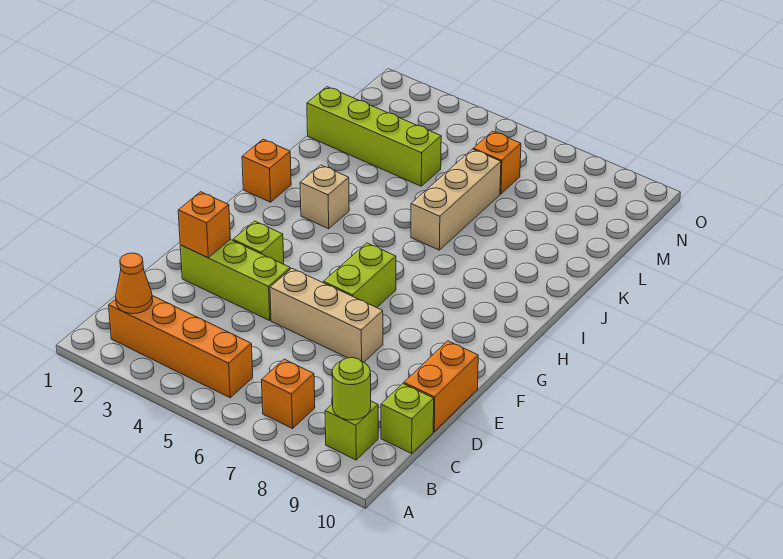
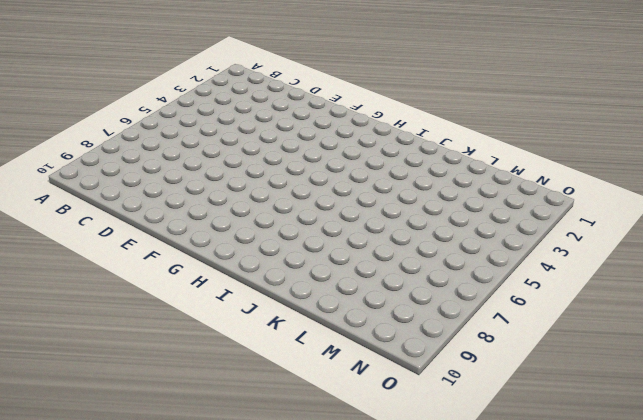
none -> orange brick B2:B5 level 1
none -> orange brick B7 level 1
none -> lime brick B9 level 1

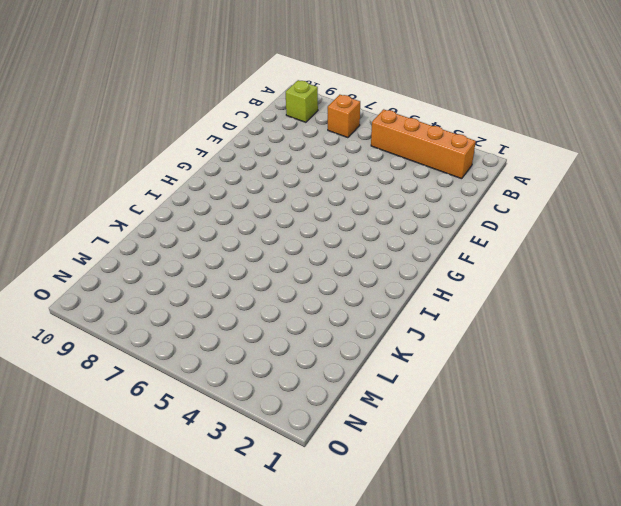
none -> lime brick C10 level 1
none -> orange brick D10:E10 level 1
none -> lime brick E2:E4 level 1

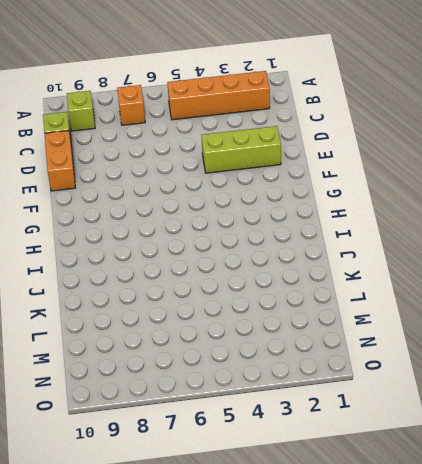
none -> tan brick E5:E7 level 1
none -> lime brick F3 level 1
none -> lime brick F6:G6 level 1

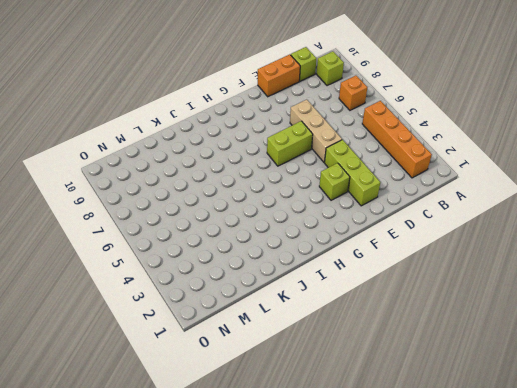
none -> orange brick I1 level 1
none -> tan brick I3 level 1
none -> tan brick J6:L6 level 1

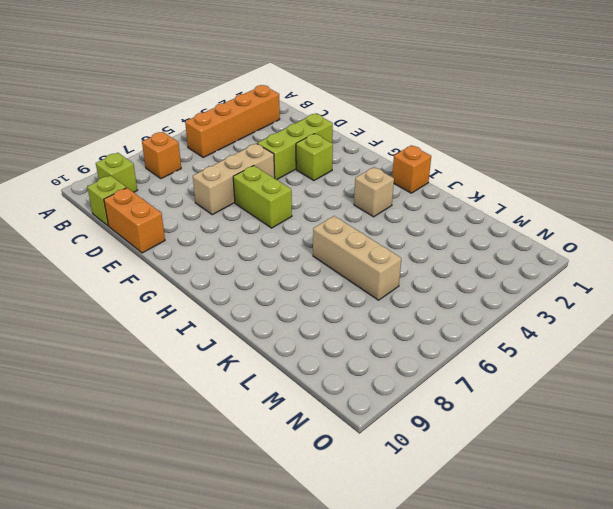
none -> lime brick L1:L4 level 1
none -> orange brick M6 level 1
none -> orange cone B2 level 2

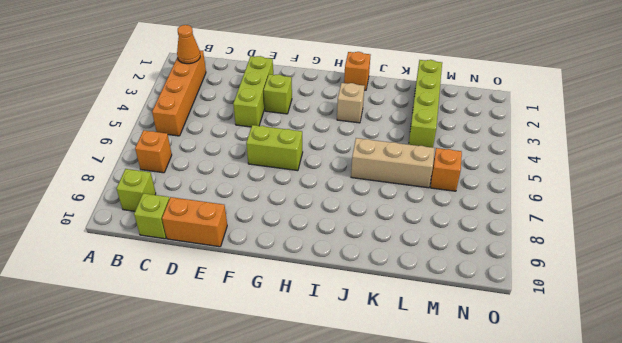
none -> tan brick E5:E7 level 1
none -> lime round brick B9 level 2
none -> orange brick E2 level 2

